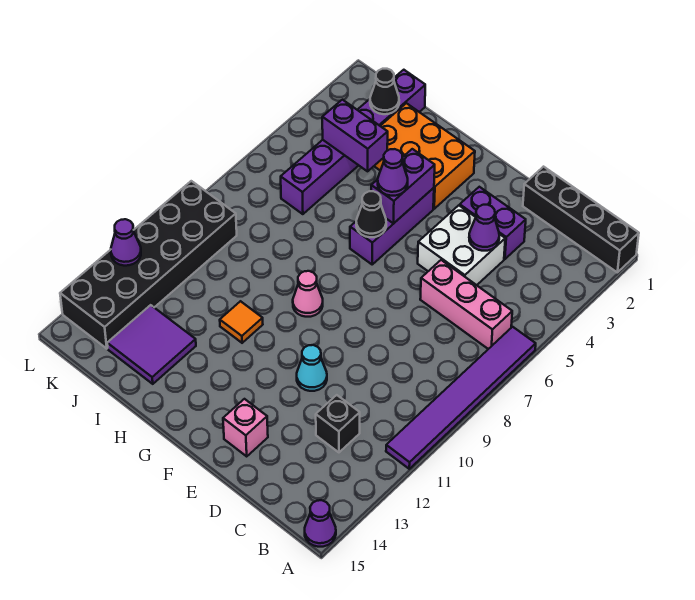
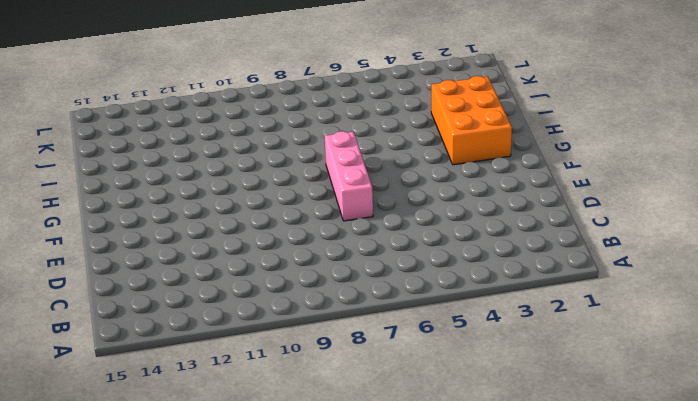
pink brick E7:G7 level 1 -> pink brick B6:D6 level 1
none -> black brick A1:D1 level 1
none -> purple tile A6:A11 level 1
none -> purple cone A15 level 1

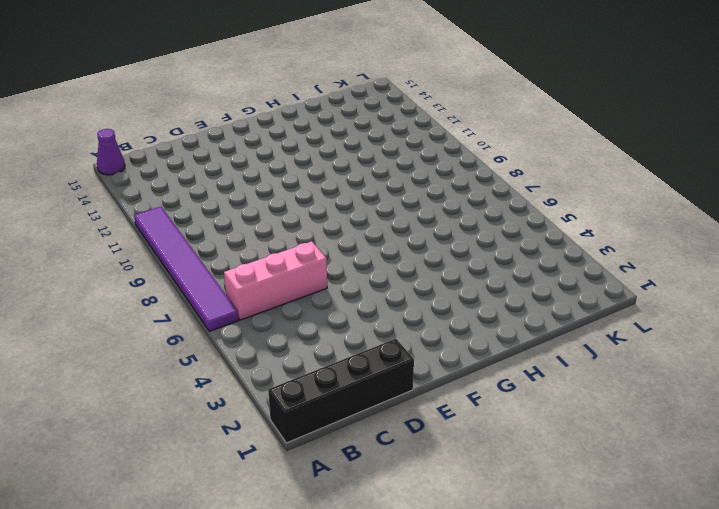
none -> black brick C12 level 1
none -> purple brick D3:E3 level 1
none -> white brick D4:E5 level 1

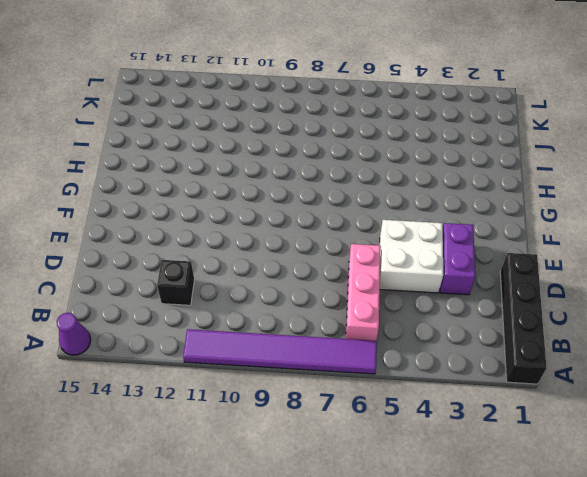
none -> cyan cone E11 level 1
none -> pink brick E14 level 1
none -> orange brick G2:I3 level 1

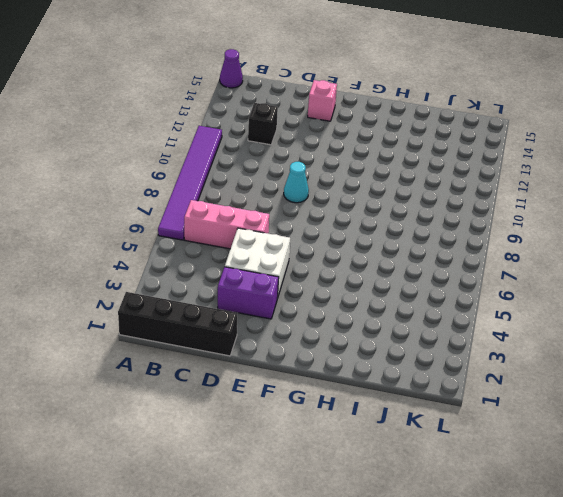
cyan cone E9 level 1 -> cyan cone E11 level 1
none -> orange brick G2:I3 level 1
none -> purple brick G4:G6 level 1
none -> pink cone G9 level 1

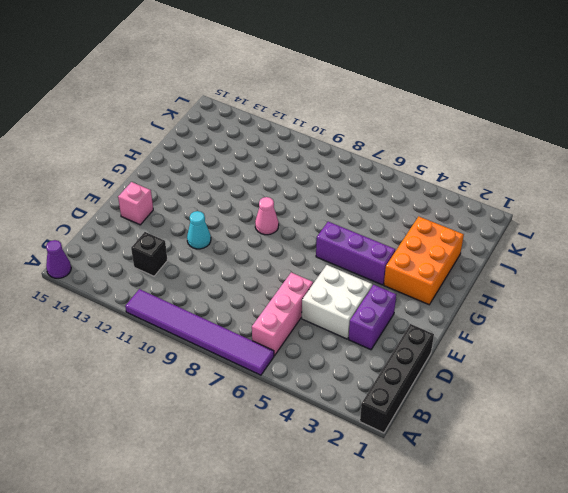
none -> orange tile H11 level 1
none -> purple tile I13:J14 level 1
none -> purple brick J1:J6 level 1

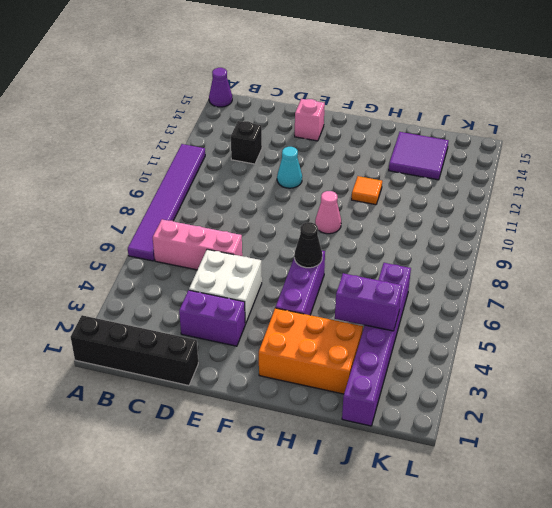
none -> black brick K9:L14 level 1
none -> purple cone D4 level 2
none -> purple brick G4:G5 level 2

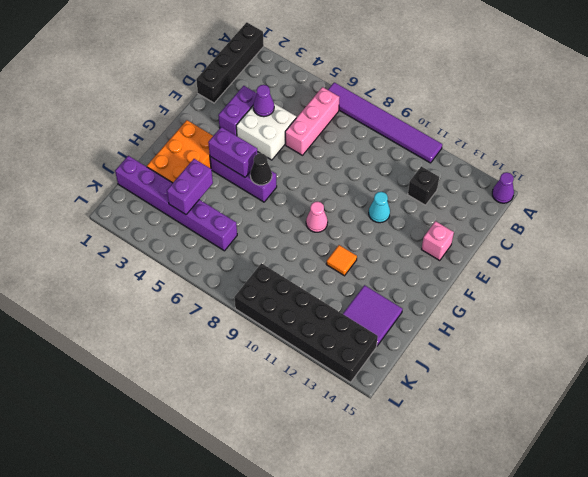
none -> black cone J2 level 2
none -> purple cone L12 level 2
none -> purple cone G5 level 3

